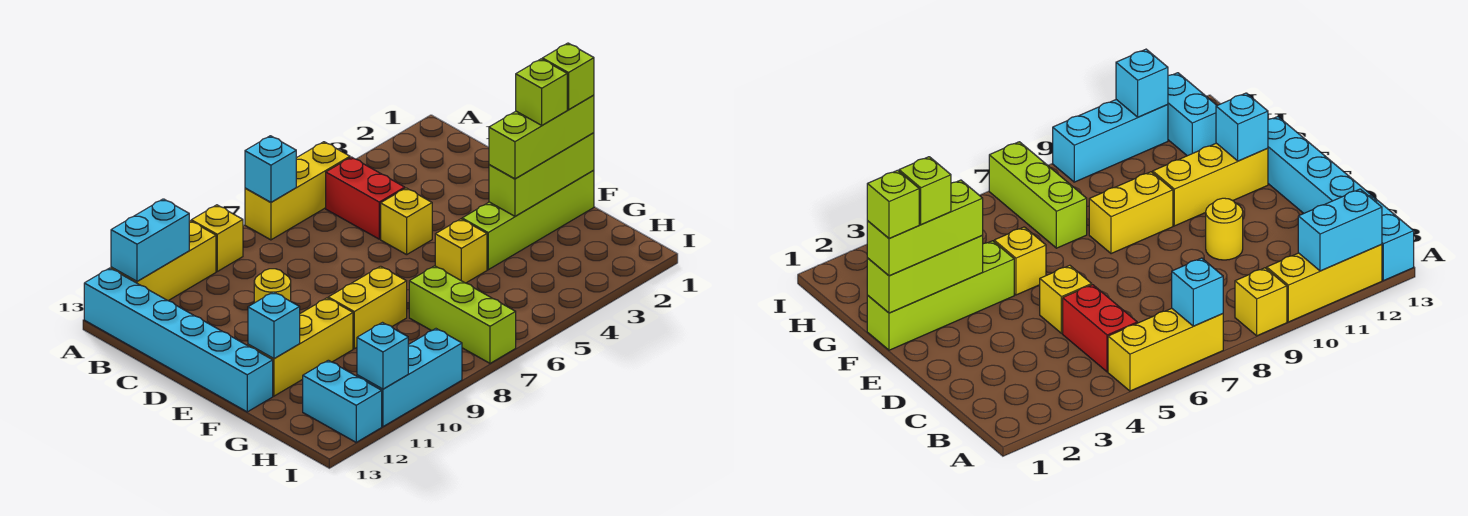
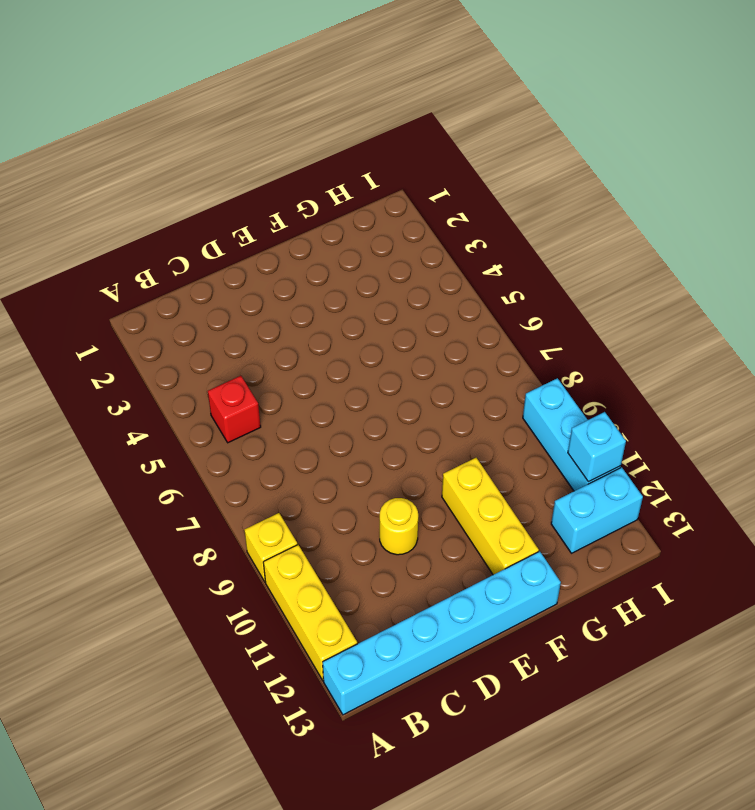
red brick B5 level 1 -> red brick B5:C5 level 1
none -> yellow brick A5:A7 level 1
none -> yellow brick D5 level 1
none -> lime brick F1:F4 level 1

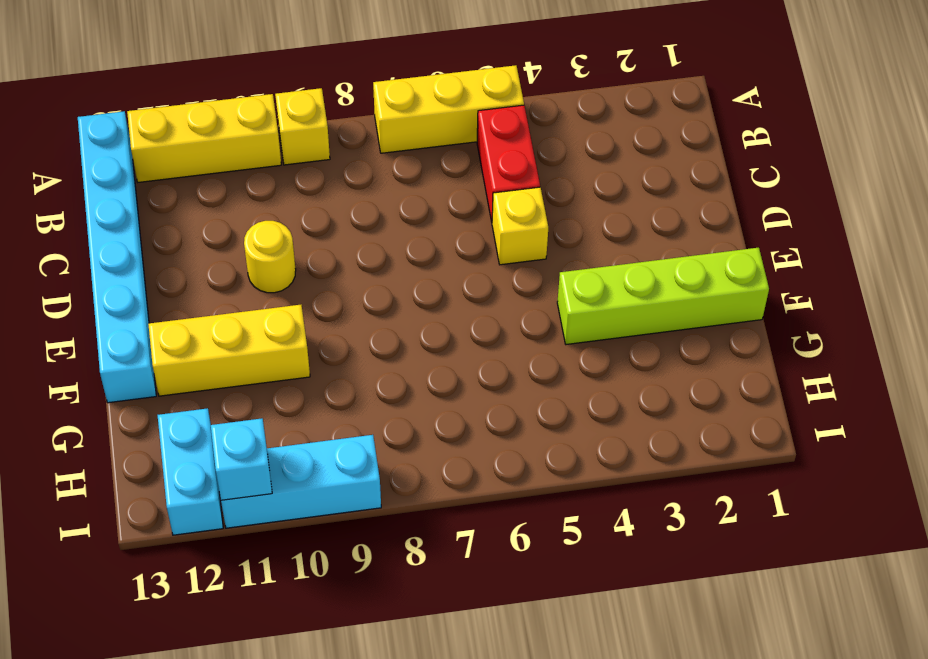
none -> yellow brick F5 level 1
none -> yellow brick F8:F9 level 1
none -> lime brick G7:I7 level 1

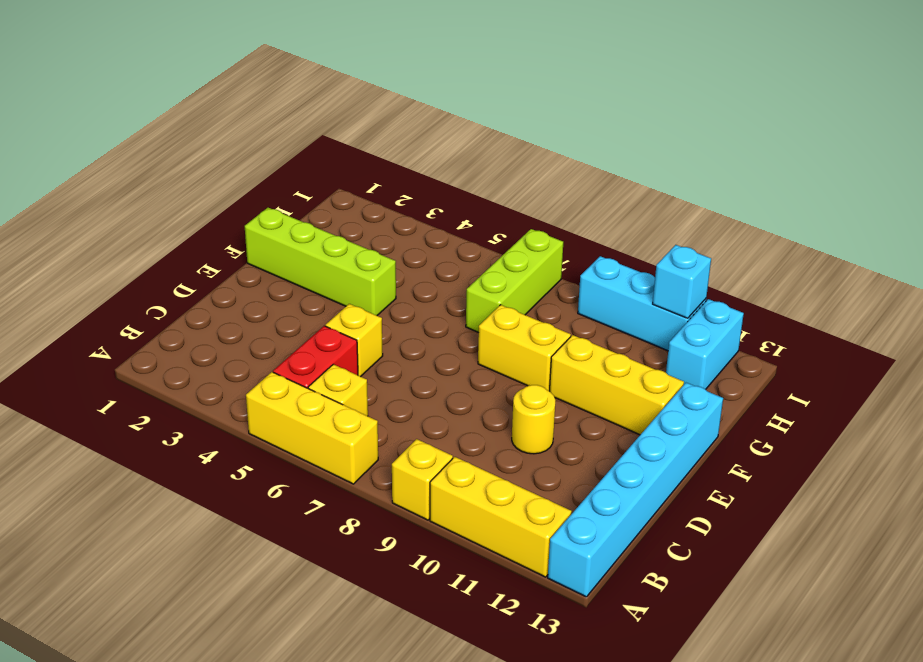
yellow brick B6 level 1 -> yellow brick F5 level 1
none -> cyan brick A7 level 2
none -> cyan brick A11:A12 level 2
none -> lime brick F1:F3 level 2

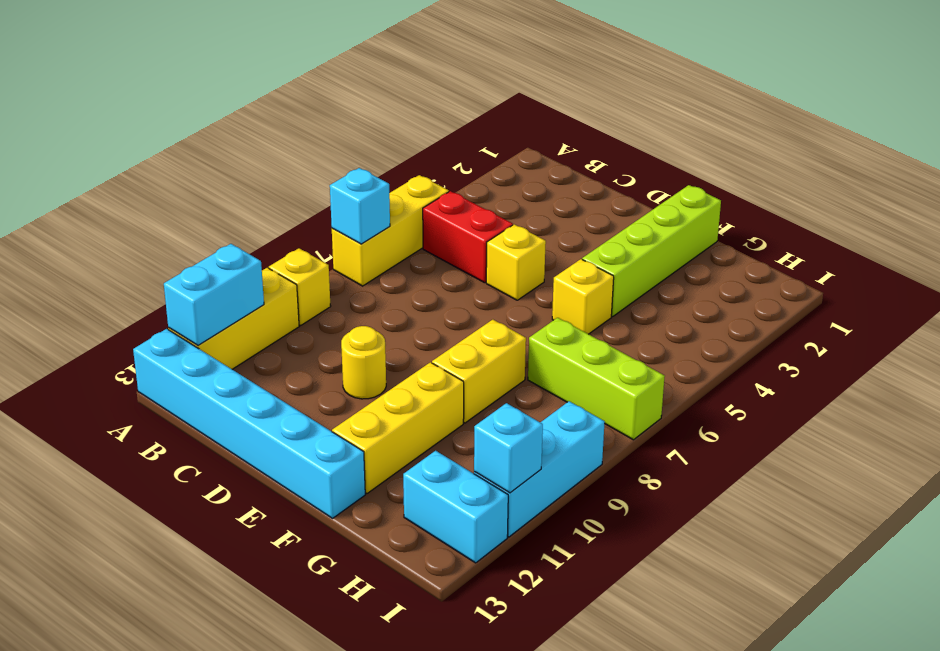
none -> lime brick F1:F3 level 2
none -> cyan brick F12 level 2
none -> lime brick F1:F3 level 3

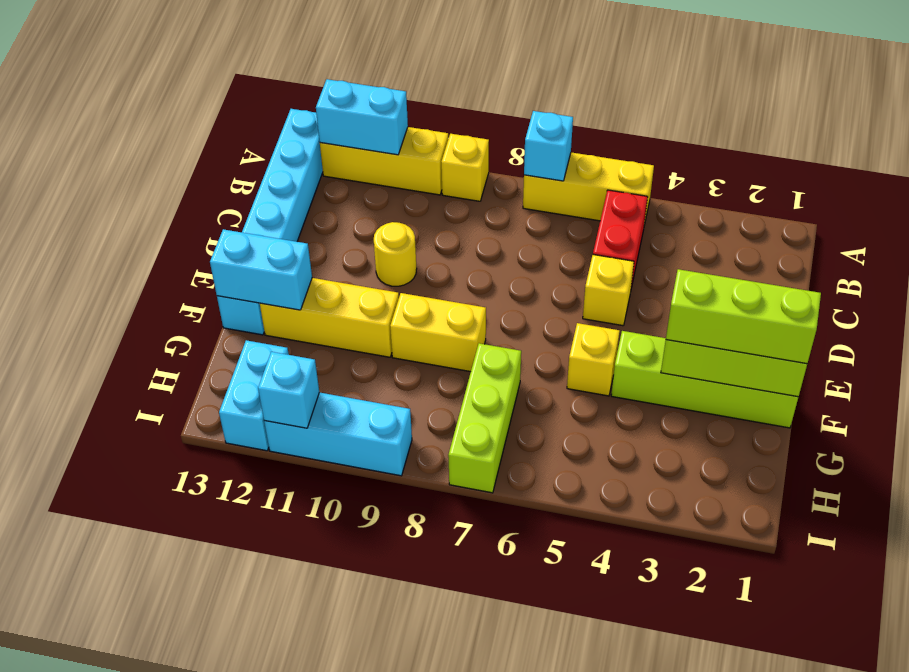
cyan brick F12:F13 level 2 -> cyan brick F12 level 2
none -> lime brick F1 level 4
none -> lime brick F2 level 4

